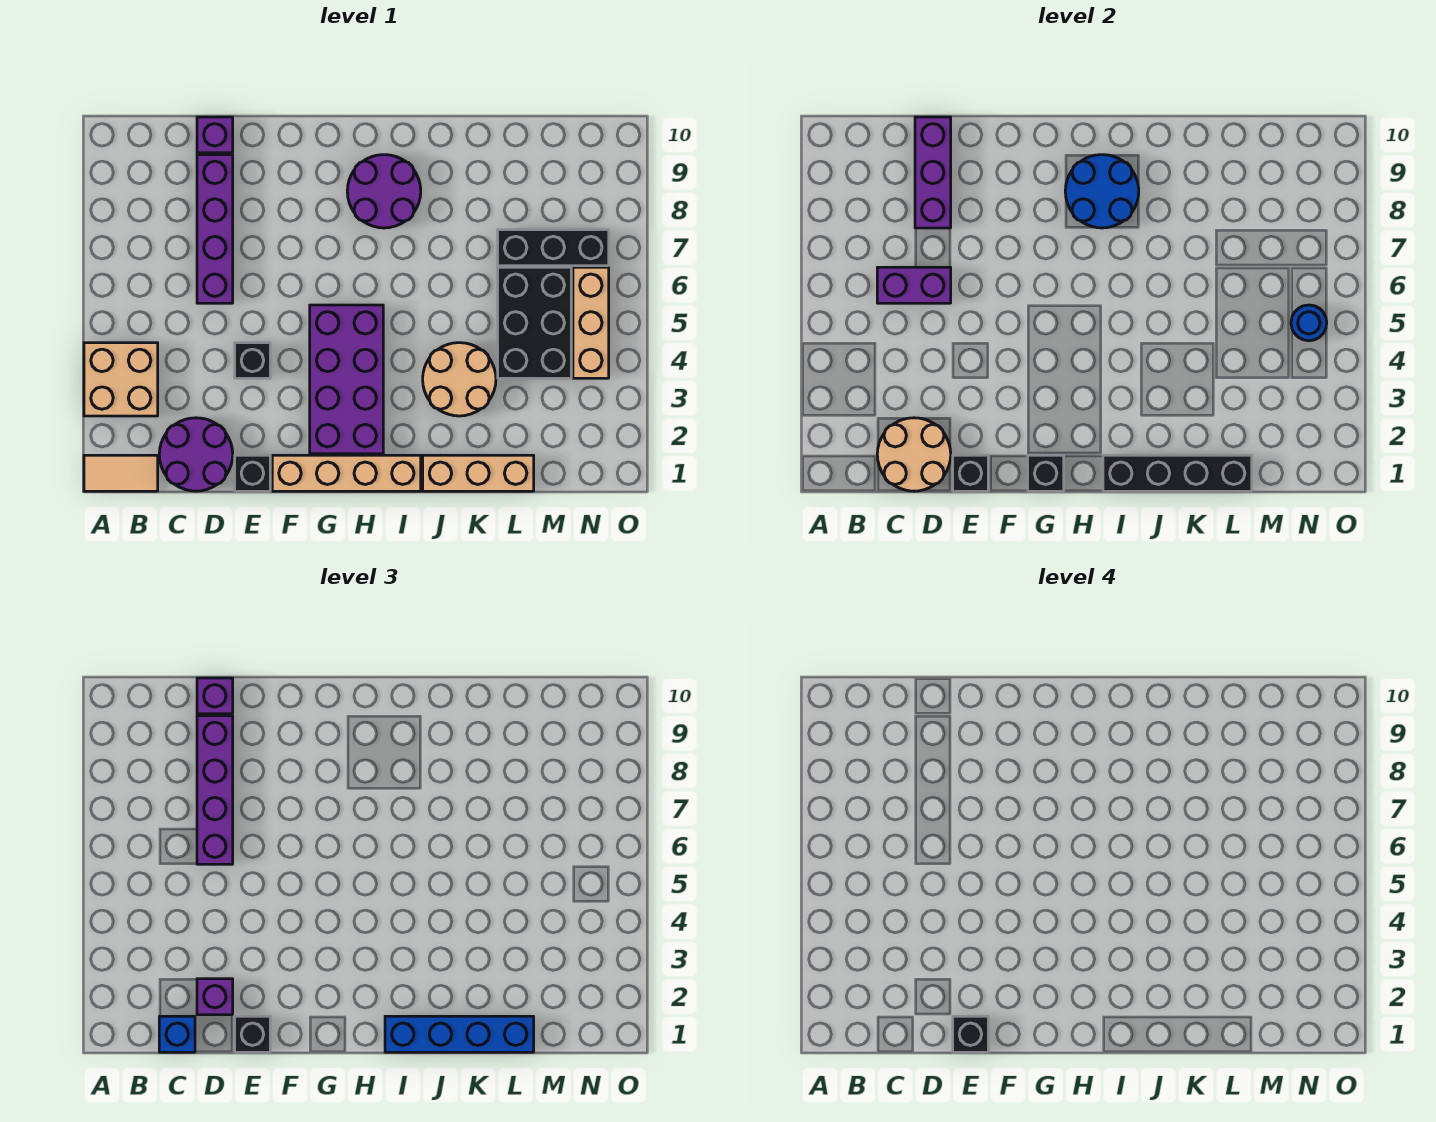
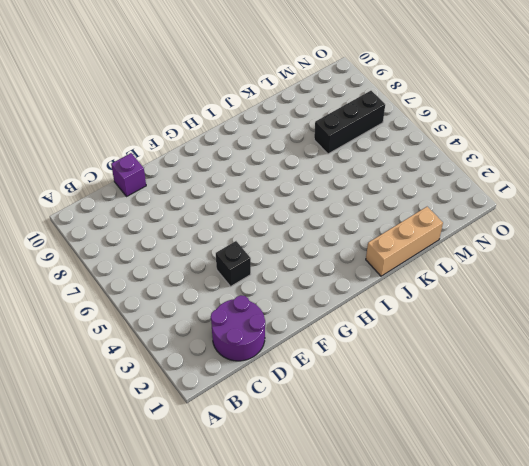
none -> tan tile A1:B1 level 1
none -> tan brick A3:B4 level 1
none -> purple brick D6:D9 level 1
none -> black brick E1 level 1

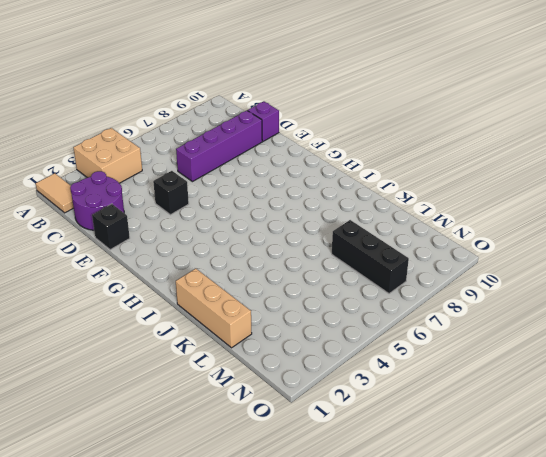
none -> tan brick F1:I1 level 1
none -> purple brick G2:H5 level 1
none -> purple round brick H8:I9 level 1
none -> tan round brick J3:K4 level 1

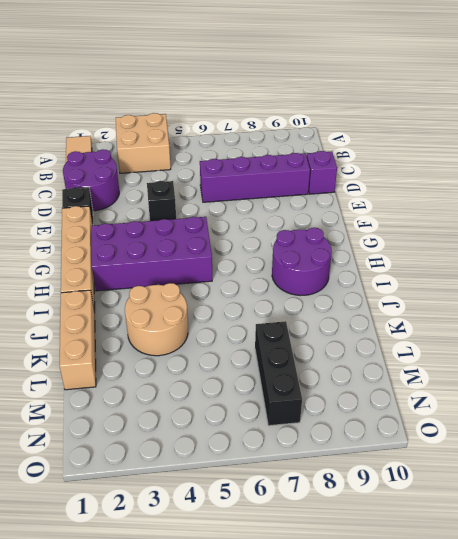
none -> black brick L4:M6 level 1
none -> tan brick N4:N6 level 1
none -> tan round brick C1:D2 level 2
none -> purple brick C6:D6 level 2

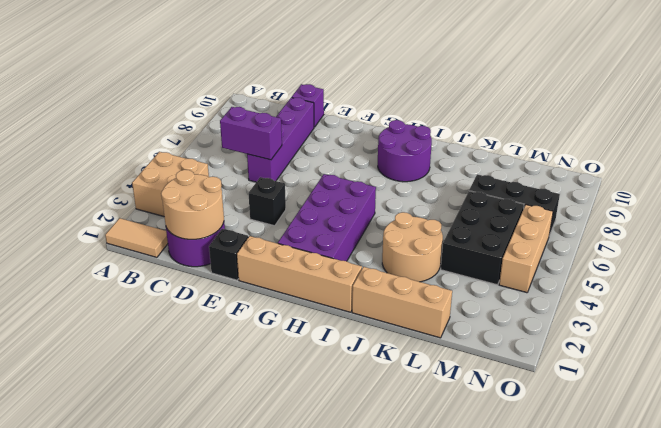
none -> purple brick D8:D10 level 2
none -> black brick E1 level 2
none -> black brick G1 level 2
none -> blue round brick H8:I9 level 2

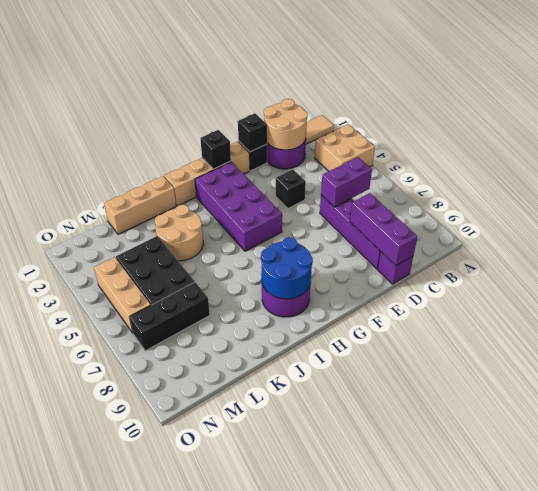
none -> black brick I1:L1 level 2
none -> blue round brick N5 level 2
none -> blue brick C1 level 3
none -> purple brick D2 level 3

